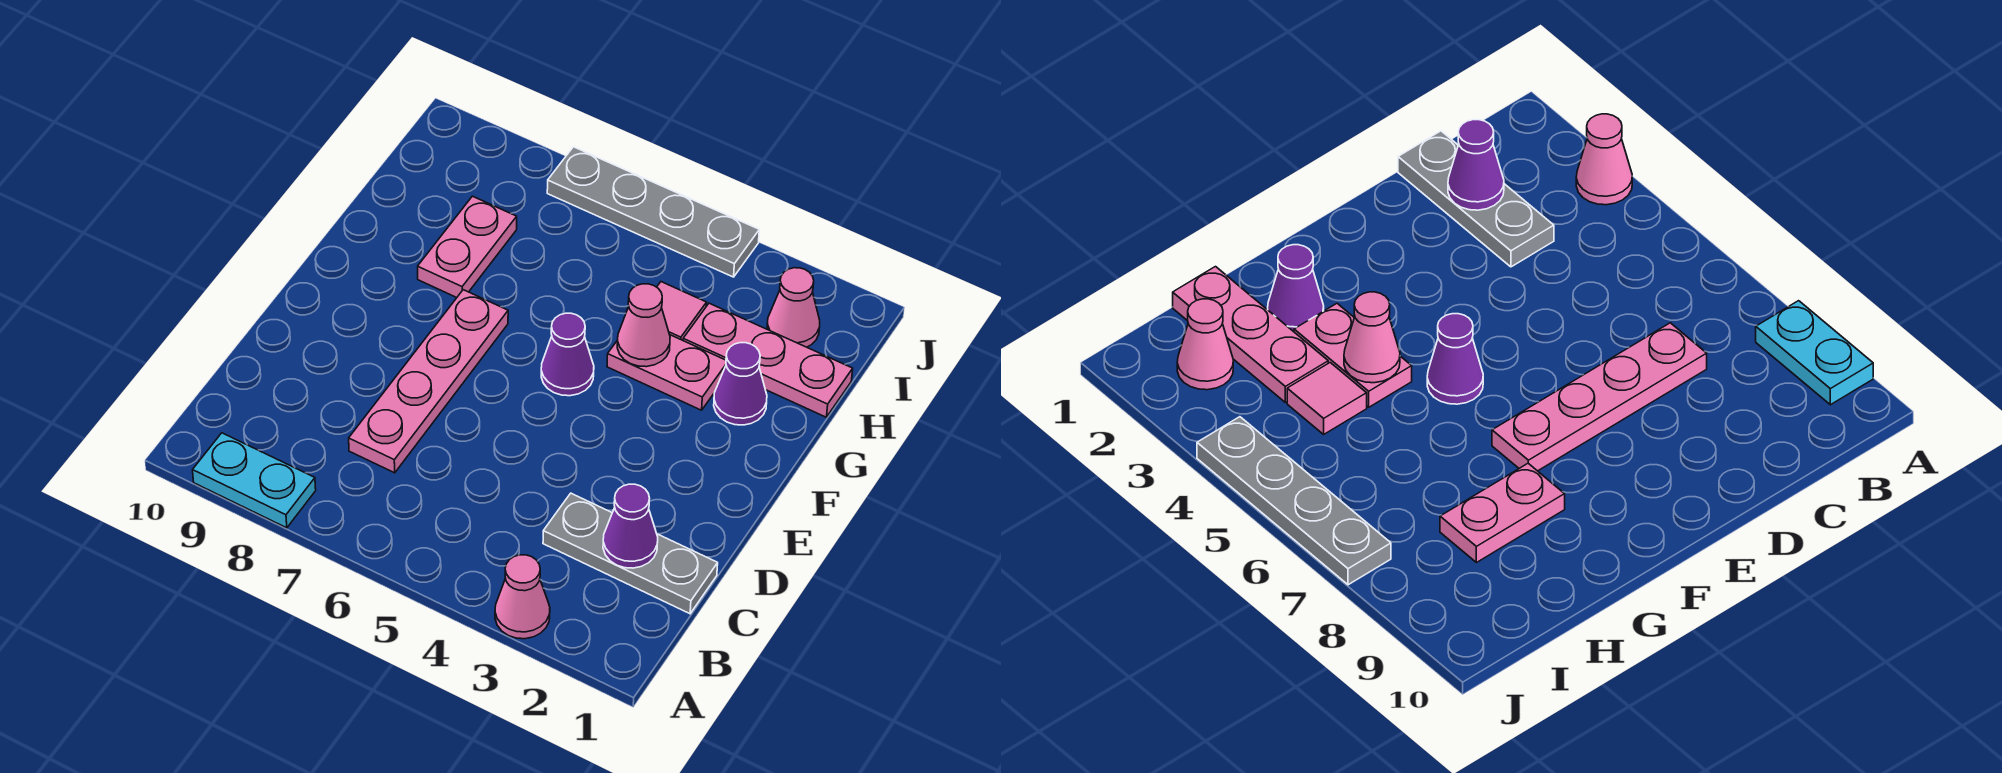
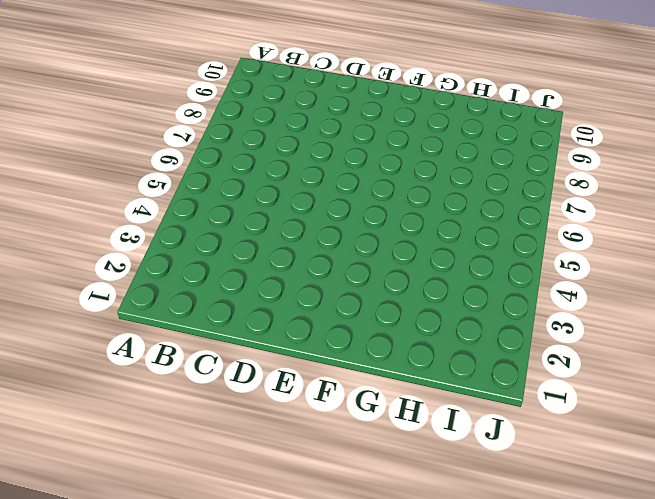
none -> pink cone A3 level 1
none -> cyan plate A8:A9 level 1
none -> grey plate C1:C3 level 1

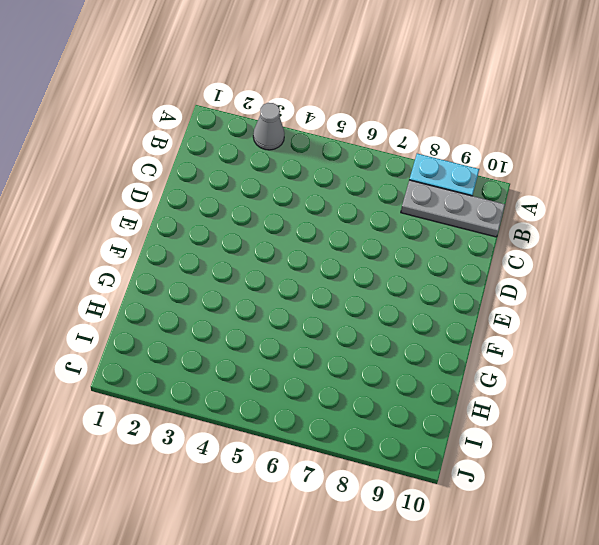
grey cone A3 level 1 -> pink cone A3 level 1
grey plate B8:B10 level 1 -> grey plate C1:C3 level 1
none -> pink plate C7:F7 level 1
none -> purple cone F5 level 1
none -> purple cone G2 level 1

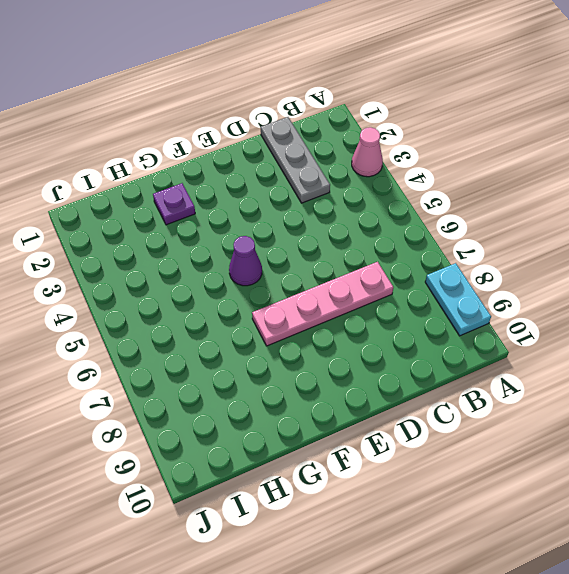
purple plate G2 level 1 -> purple cone G2 level 1
none -> pink plate G3:G4 level 1
none -> pink plate G8:H8 level 1
none -> pink plate H1:H3 level 1

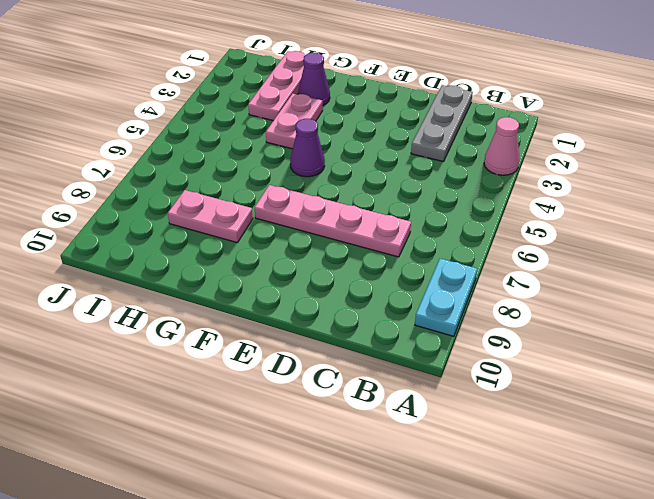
none -> pink tile H4 level 1
none -> pink cone I2 level 1
none -> grey plate J4:J7 level 1

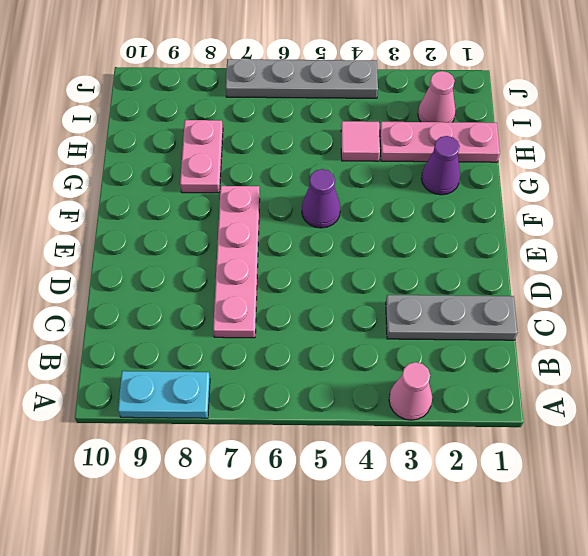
none -> pink plate G3:G4 level 1
none -> purple cone C2 level 2
none -> pink cone G4 level 2

